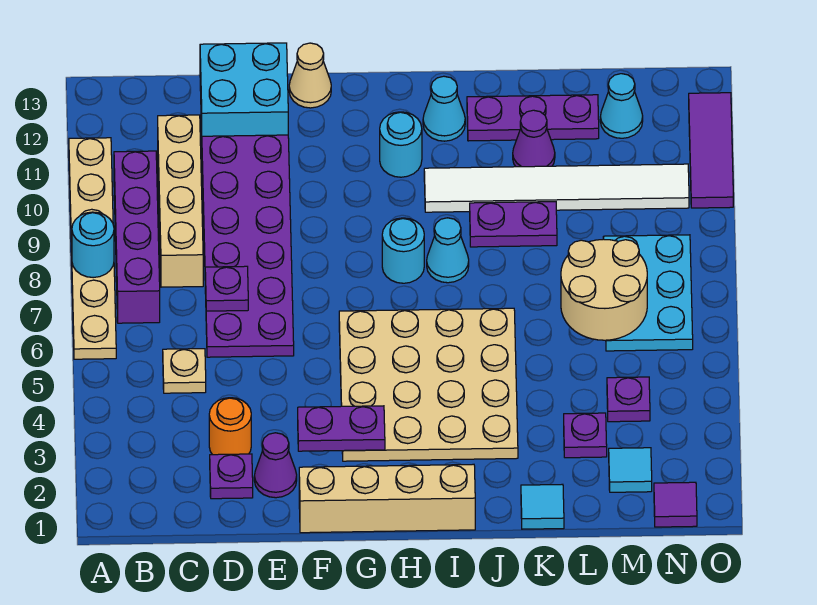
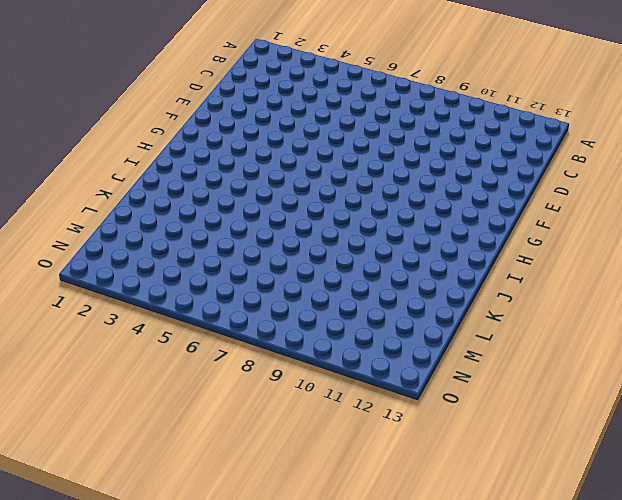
none -> tan plate A6:A11 level 1
none -> purple brick B7:B10 level 1
none -> tan plate C5 level 1
none -> tan brick C8:C11 level 1

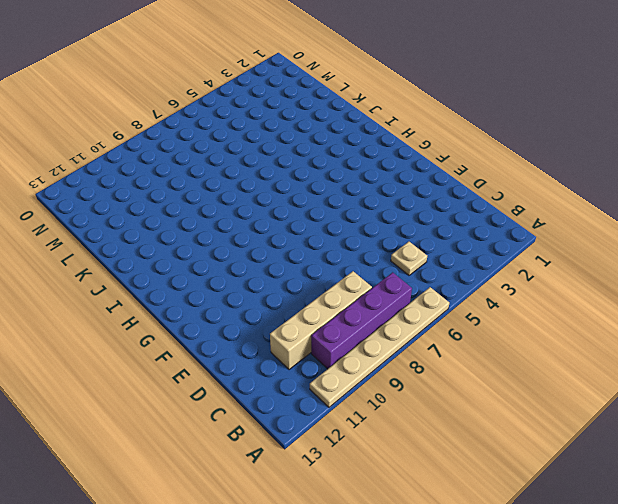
none -> purple plate D2 level 1
none -> orange round brick D3 level 1
none -> purple plate D6:E11 level 1
none -> cyan brick D12:E13 level 1

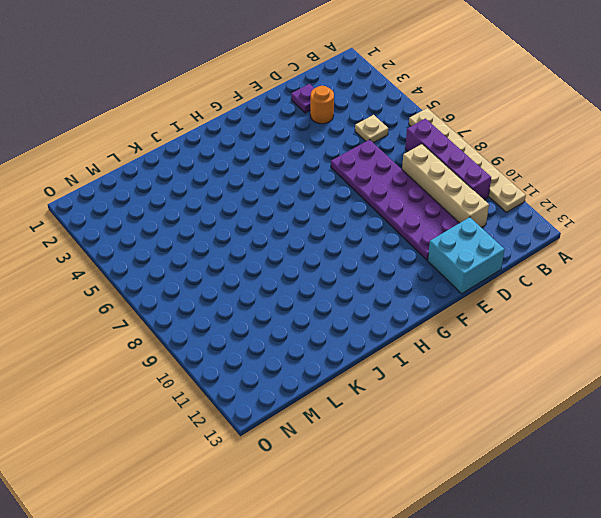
none -> purple cone E2 level 1
none -> tan brick F1:I1 level 1
none -> tan cone F13 level 1
none -> tan plate G3:J6 level 1

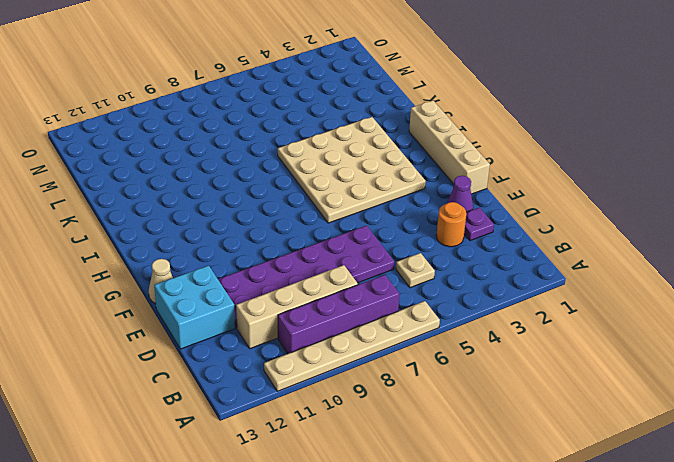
none -> cyan round brick H8 level 1
none -> cyan round brick H11 level 1
none -> cyan cone I8 level 1
none -> white tile I10:N10 level 1

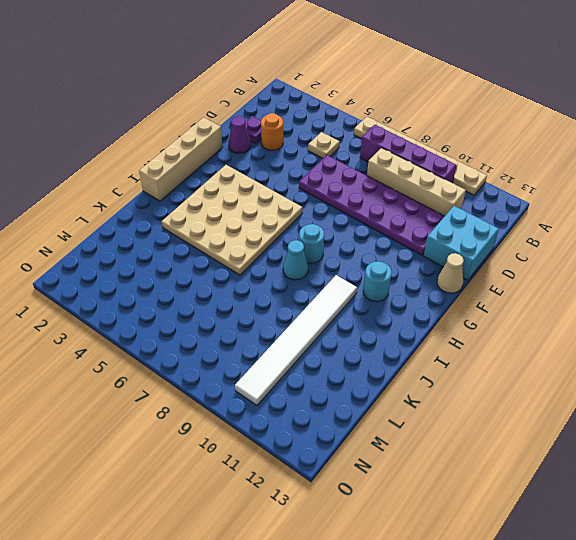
none -> cyan cone I12 level 1
none -> purple plate J9:K9 level 1
none -> purple plate J12:L12 level 1
none -> cyan tile K1 level 1

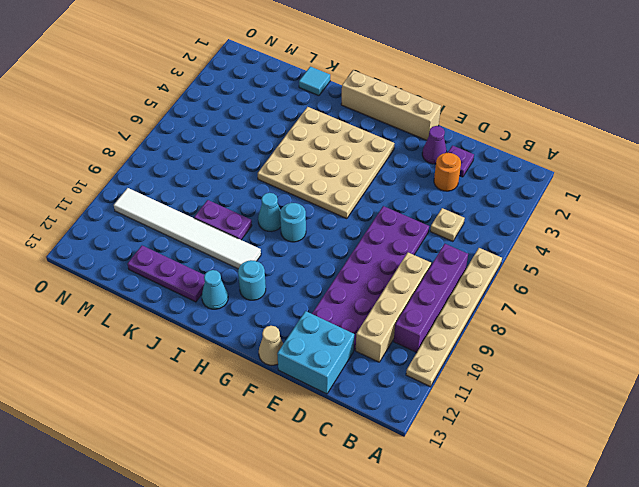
none -> purple cone K11 level 1
none -> purple plate L3 level 1
none -> cyan tile M2 level 1
none -> purple plate M4 level 1

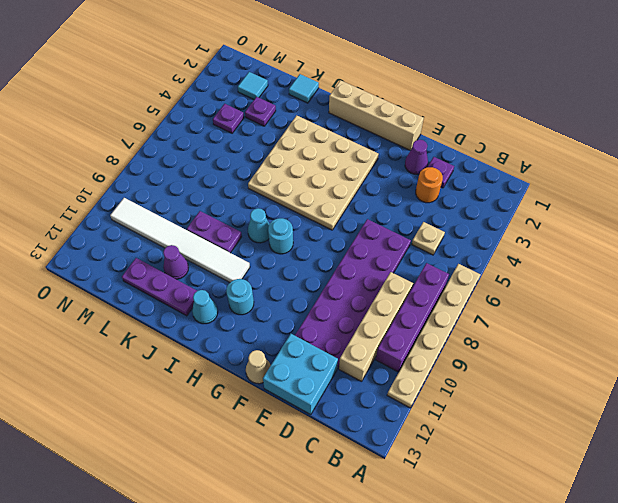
none -> cyan plate M6:N8 level 1
none -> cyan cone M12 level 1
none -> purple tile N1 level 1
none -> purple tile O10:O12 level 1

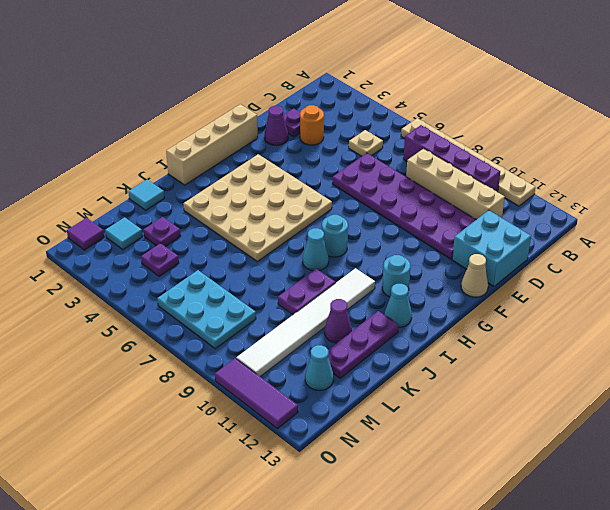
none -> cyan round brick A8 level 2
none -> purple plate D7 level 2
none -> purple plate F3:G3 level 2
none -> tan round brick L6:M7 level 2

